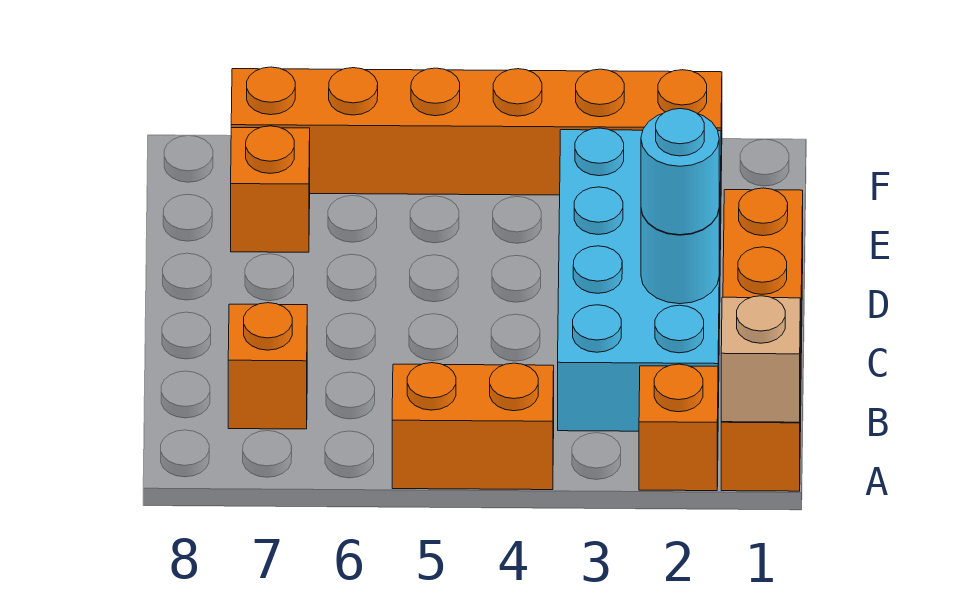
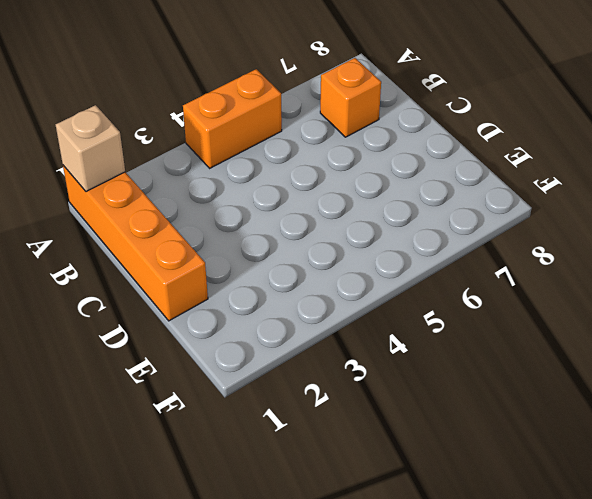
none -> orange brick A2 level 1
none -> cyan brick B2:E3 level 1

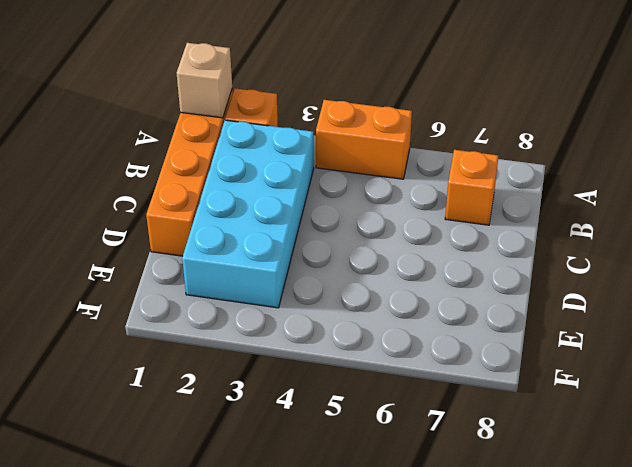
none -> orange brick E7 level 1
none -> orange brick F2:F7 level 1

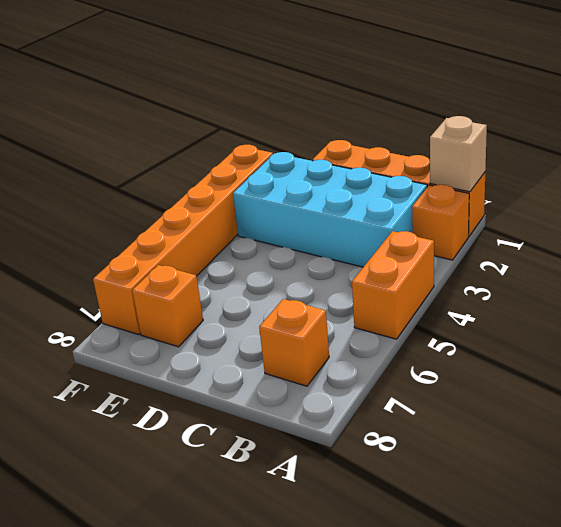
none -> cyan round brick C2 level 2
none -> cyan round brick C2 level 3

